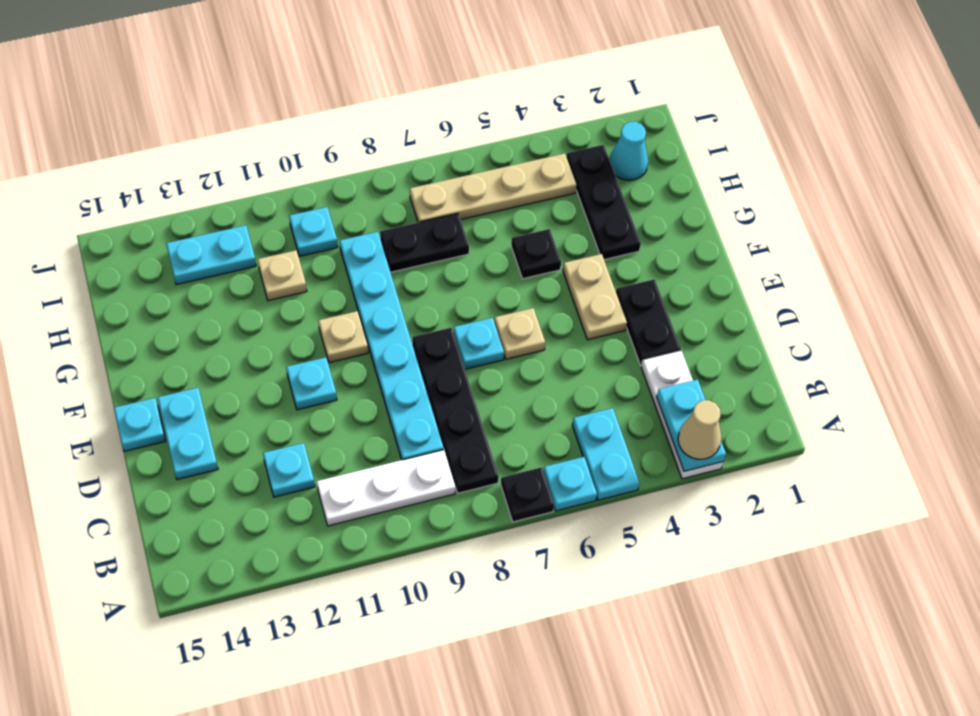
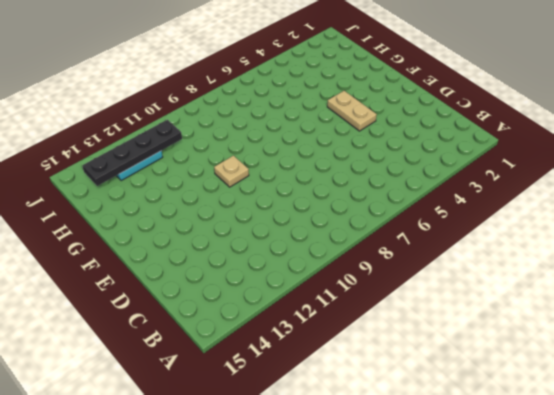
black plate I11:I14 level 2 -> black plate B8:E8 level 1
none -> white plate A3:C3 level 1
none -> cyan plate A5:B5 level 1
none -> cyan plate A6 level 1

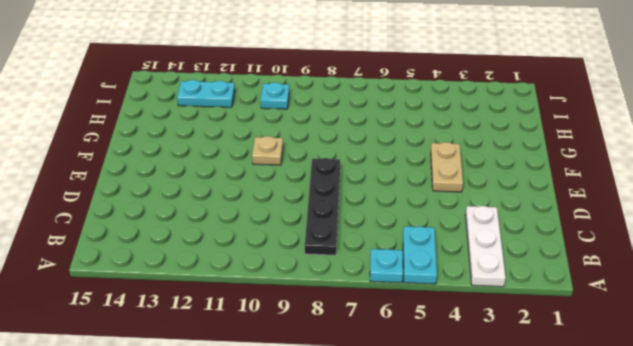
none -> black plate A7 level 1
none -> white plate B9:B11 level 1
none -> cyan plate C9:H9 level 1

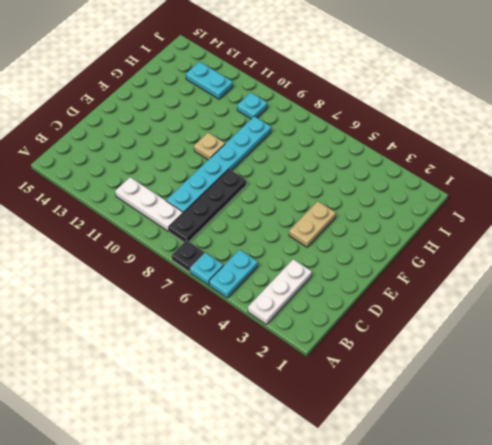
none -> cyan plate C12 level 1
none -> black plate D3:E3 level 1
none -> cyan plate D14:E14 level 1

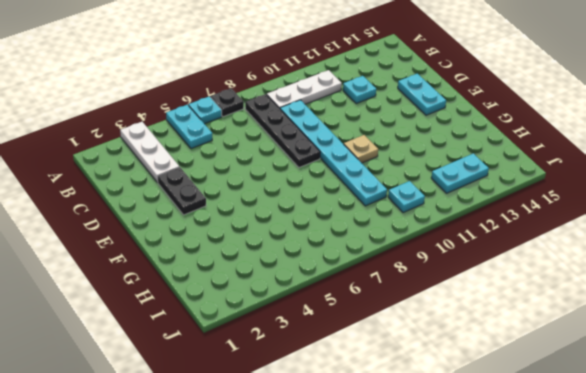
none -> tan plate E4:F4 level 1
none -> tan plate E6 level 1
none -> cyan plate E7 level 1

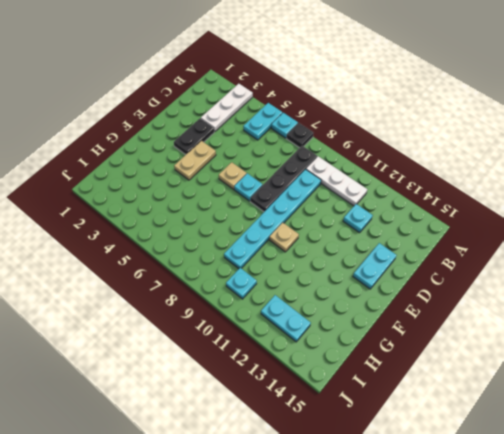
none -> cyan plate E11 level 1
none -> cyan plate E15 level 1
none -> black plate G3:I3 level 1

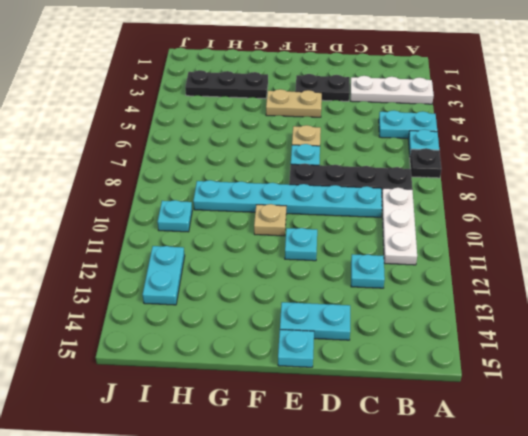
none -> black plate G5 level 1
none -> black plate H7:H8 level 1
none -> tan plate H11 level 1

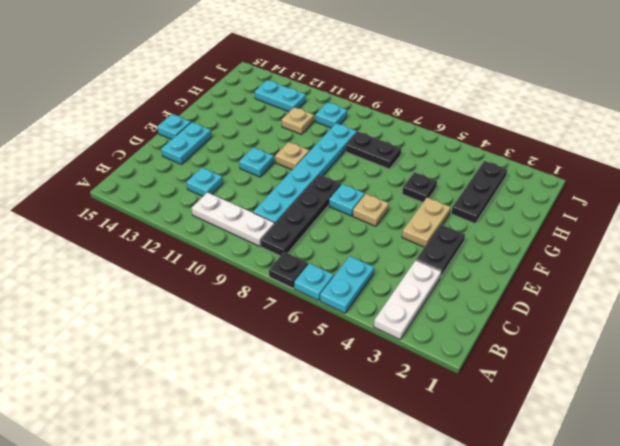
none -> cyan cone I2 level 1
none -> tan plate I4:I7 level 1
none -> cyan plate A3:B3 level 2

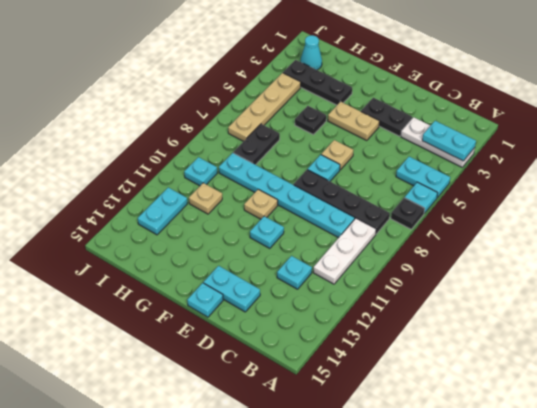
none -> tan cone A3 level 3

